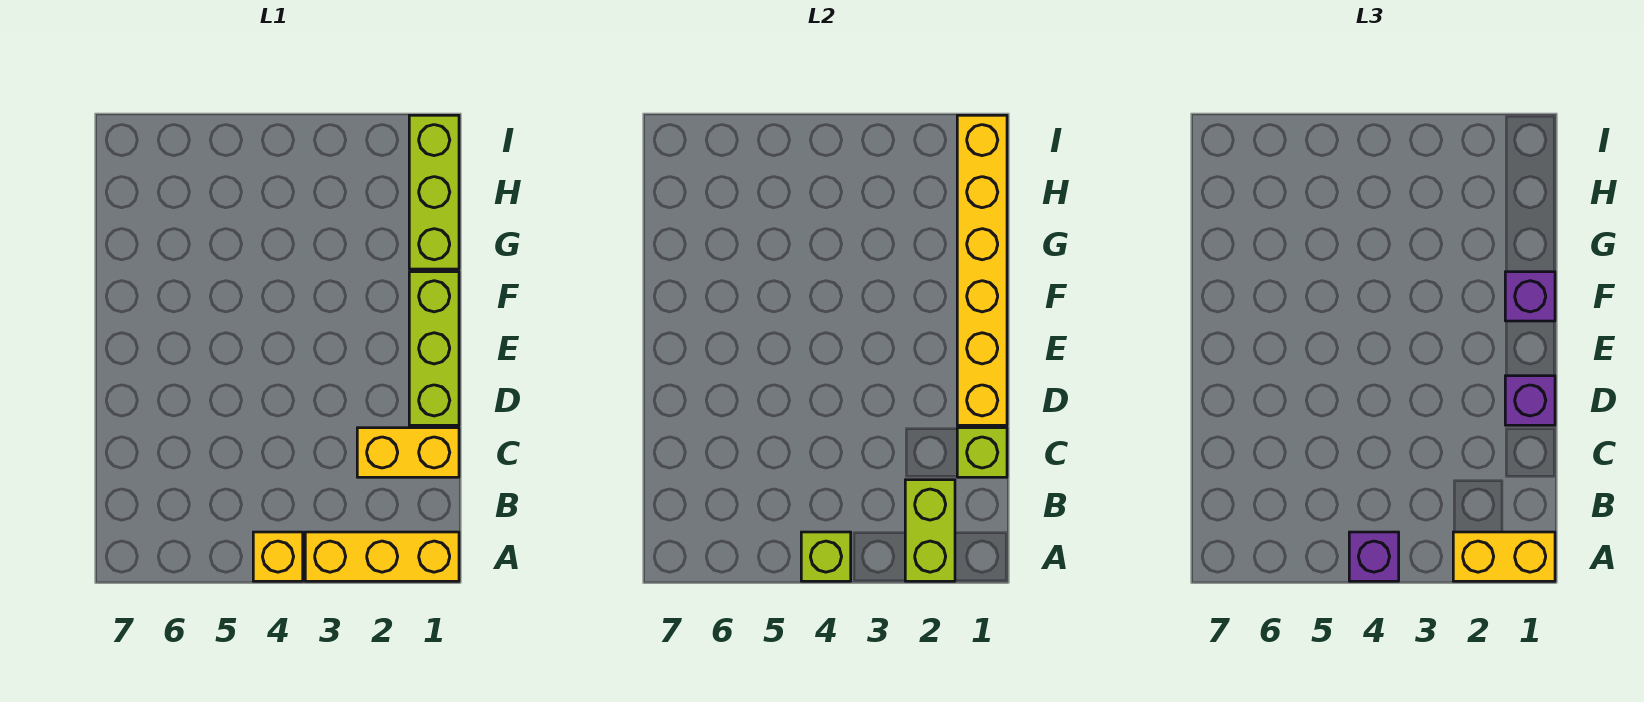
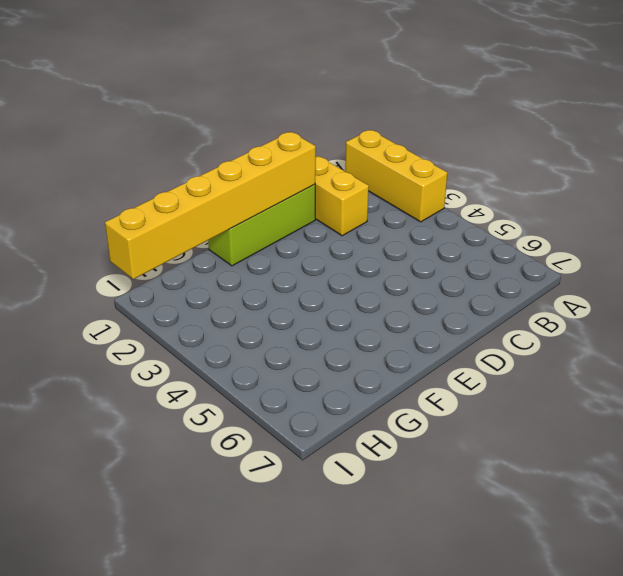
none -> yellow brick A4 level 1
none -> lime brick G1:I1 level 1
none -> lime brick A2:B2 level 2

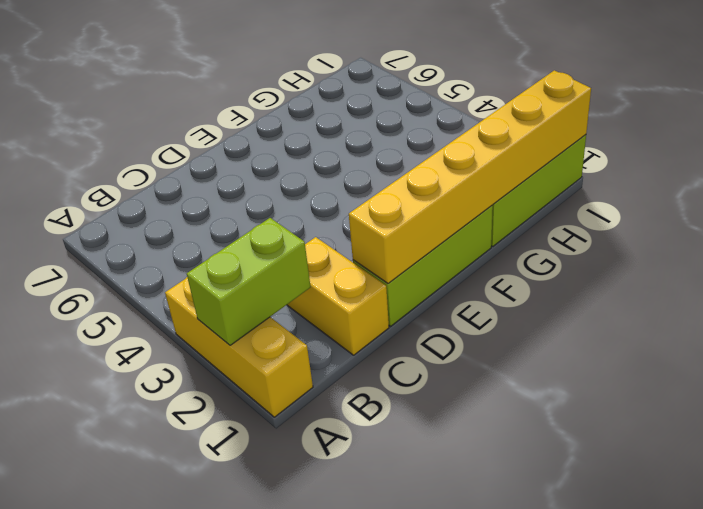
none -> yellow brick A4 level 1
none -> lime brick A4 level 2
none -> lime brick C1 level 2

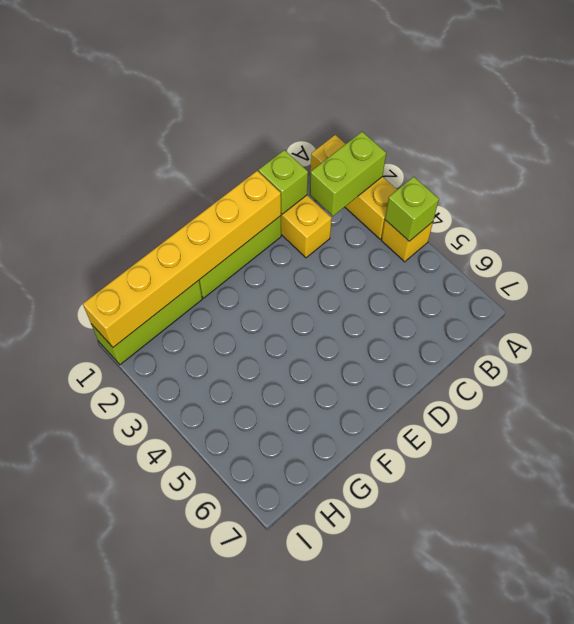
none -> yellow brick A1:A2 level 3
none -> purple brick A4 level 3
none -> purple brick D1 level 3

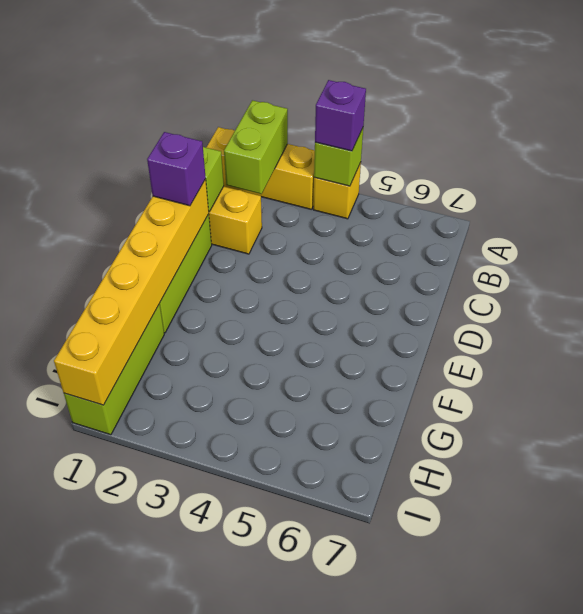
none -> yellow brick A1:A2 level 3
none -> purple brick F1 level 3

